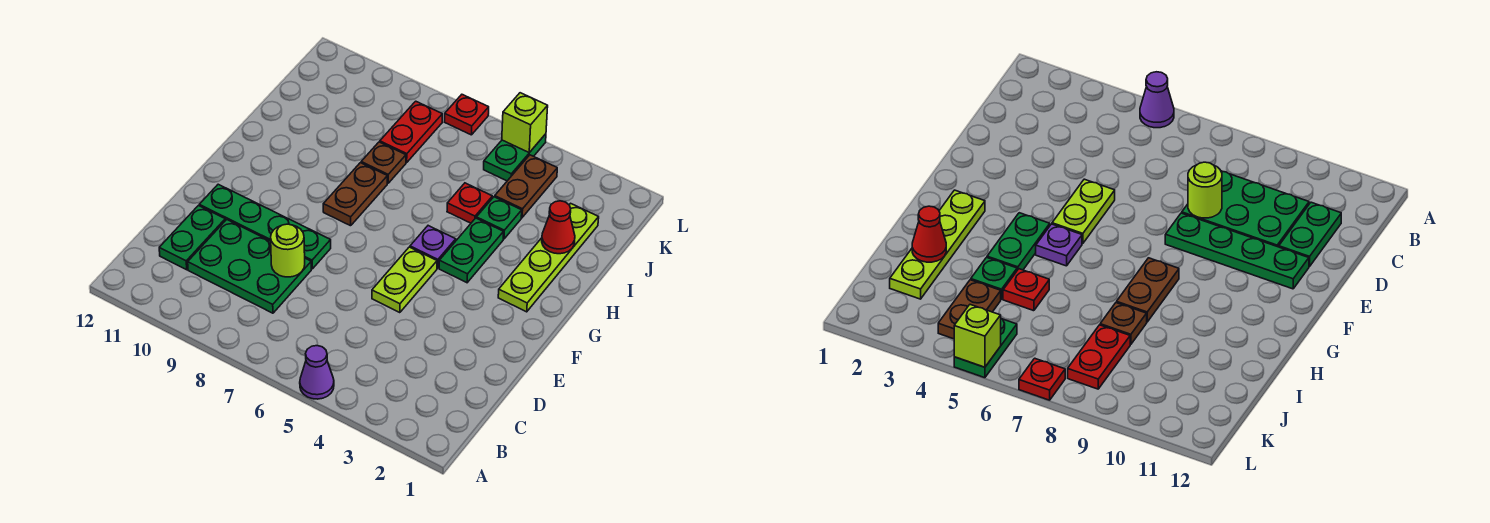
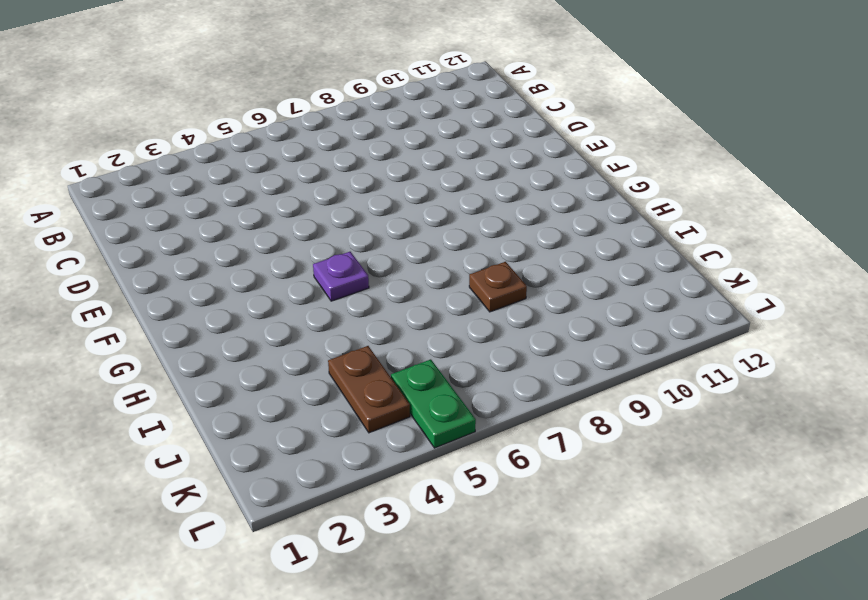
none -> purple cone A5 level 1
none -> green plate C8:D10 level 1
none -> green plate C11:D11 level 1

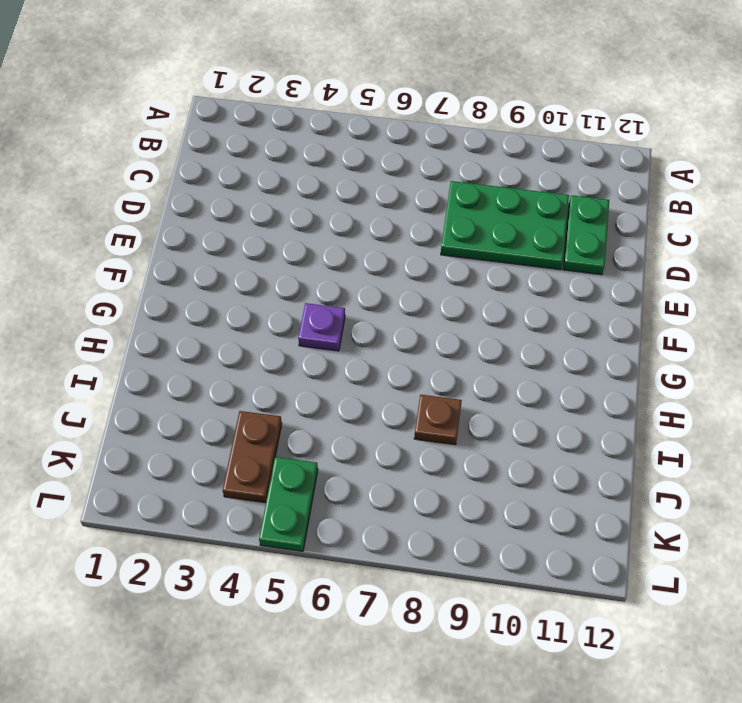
none -> purple cone A5 level 1
none -> lime plate E5:F5 level 1
none -> green plate E8:E11 level 1

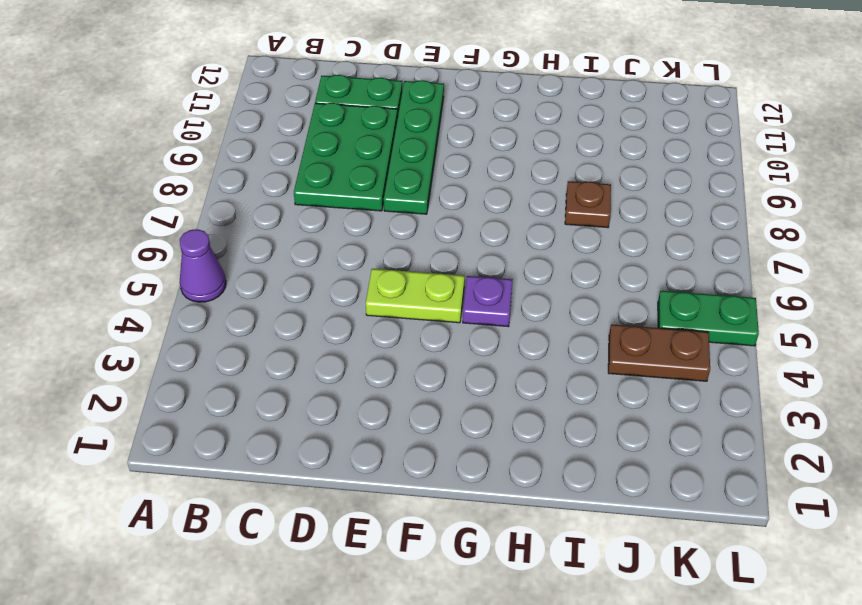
none -> lime plate G2:J2 level 1
none -> green plate G4:H4 level 1
none -> brown plate G8:H8 level 1

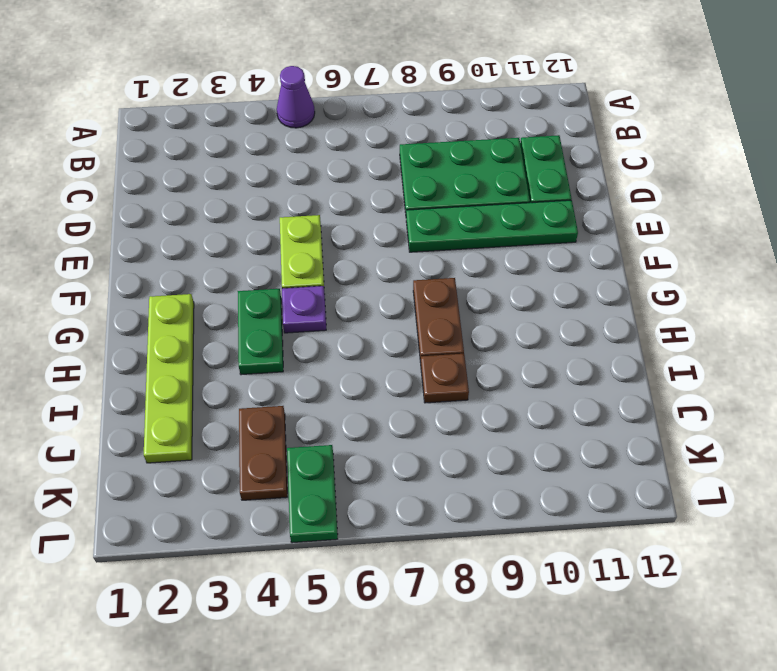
none -> green plate I4 level 1
none -> red plate I5 level 1
none -> red plate J8:K8 level 1

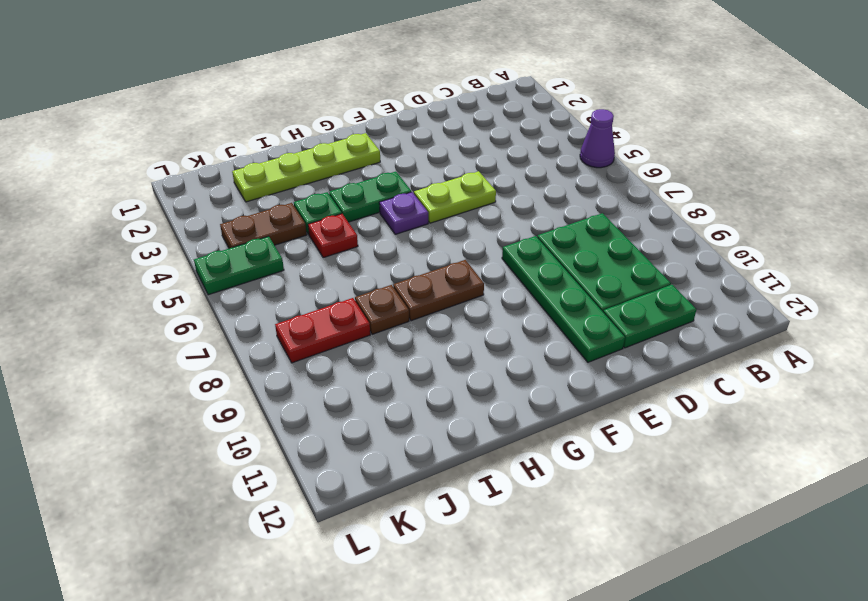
none -> red plate L7 level 1
none -> lime round brick D8 level 2
none -> red cone I2 level 2

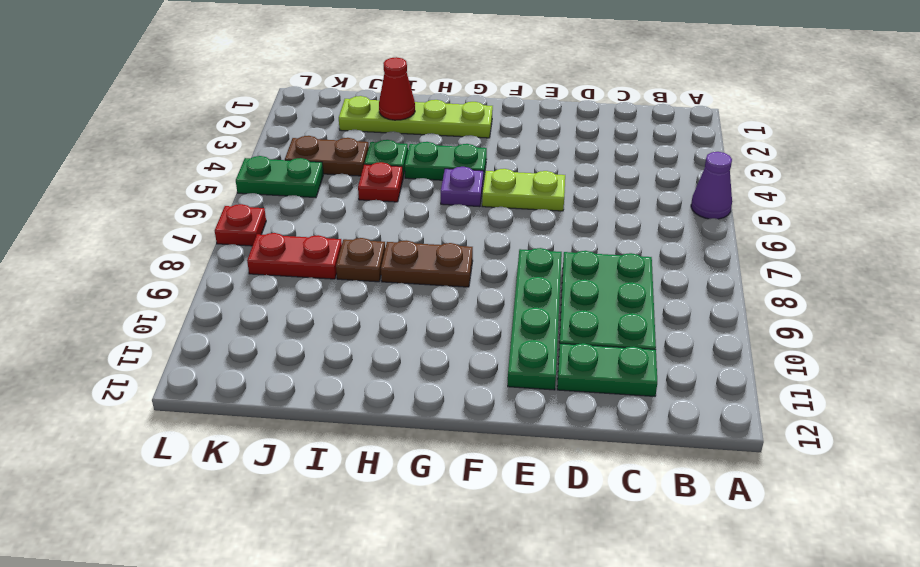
none -> lime round brick D8 level 2
none -> lime brick L5 level 2

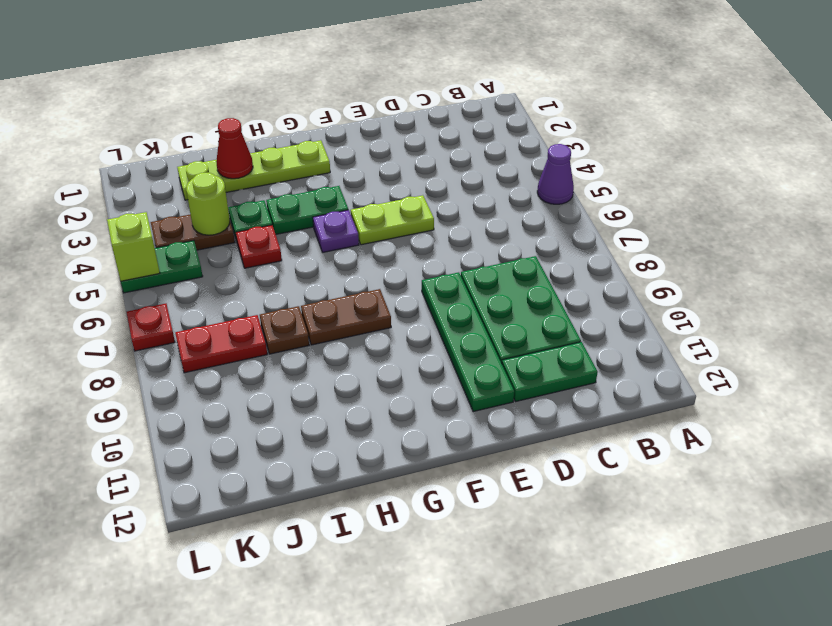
lime round brick J4 level 2 -> lime round brick D8 level 2

